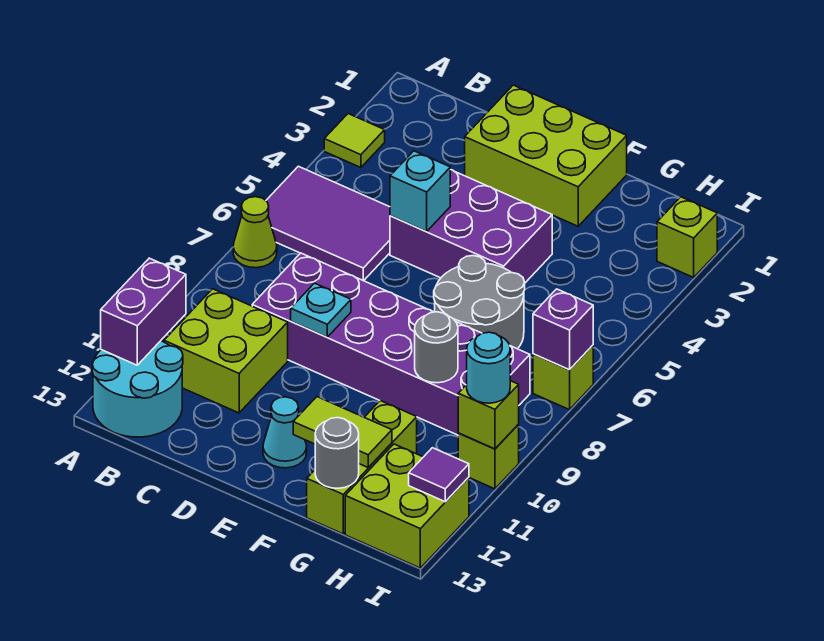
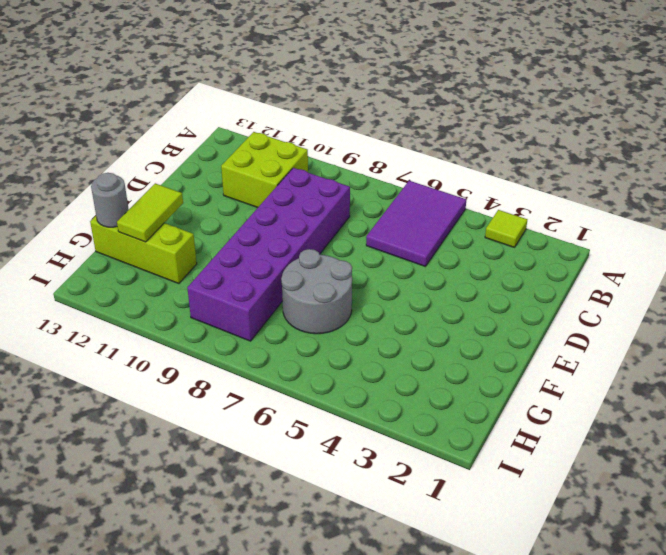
none -> lime cone A7 level 1
none -> cyan round brick A12:B13 level 1
none -> lime brick D1:F2 level 1

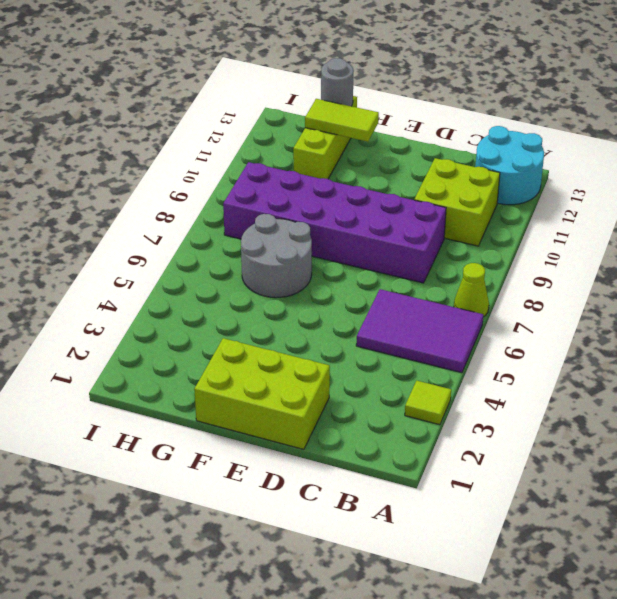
none -> purple brick D4:F5 level 1
none -> cyan cone E12 level 1
none -> lime brick H12:I13 level 1

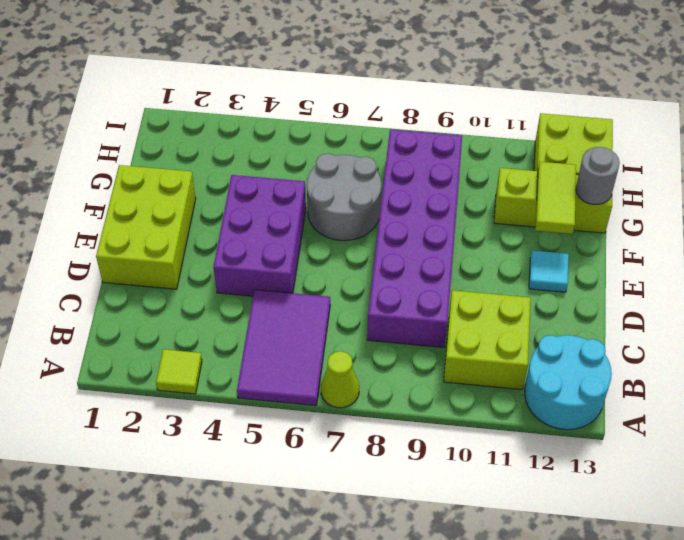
cyan tile E12 level 1 -> cyan cone E12 level 1
none -> lime brick I2 level 1
none -> lime brick I7 level 1
none -> lime brick I10 level 1

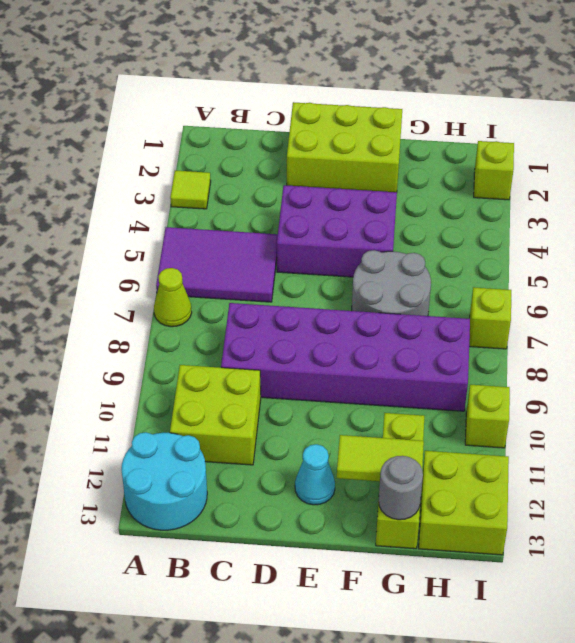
none -> purple brick A11:A12 level 2
none -> cyan brick D5 level 2
none -> cyan plate D9 level 2

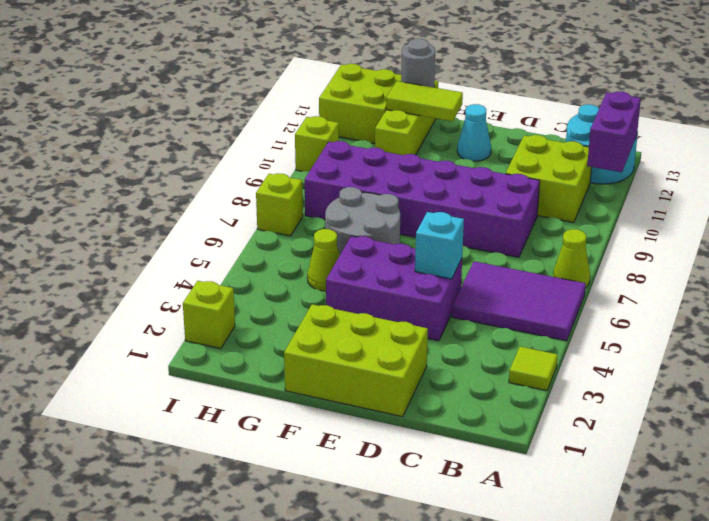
lime cone G5 level 1 -> none
none -> cyan plate D9 level 2
none -> grey round brick G9 level 2
none -> purple brick I7 level 2

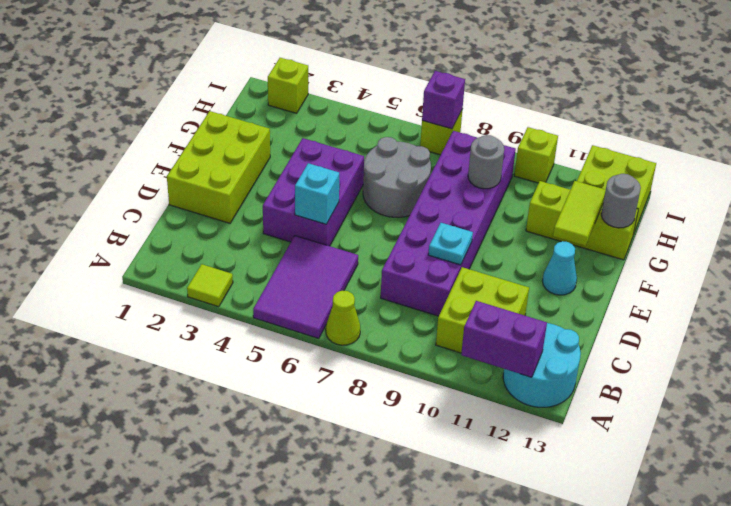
none -> lime brick I10 level 2
none -> purple tile I12 level 2
none -> cyan round brick I10 level 3

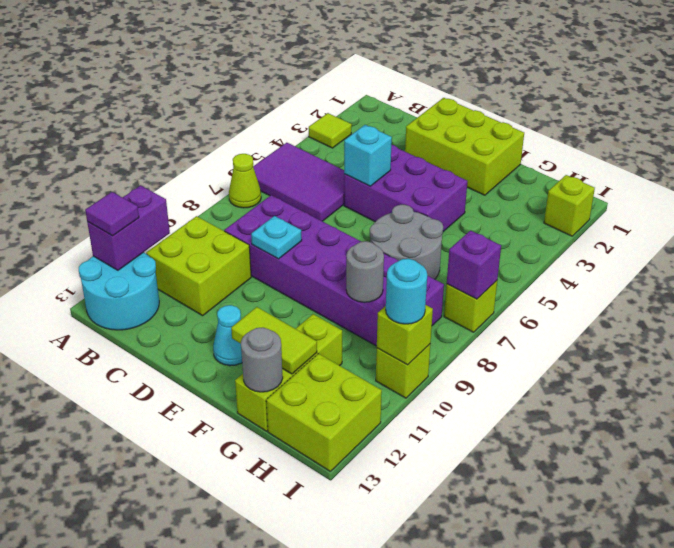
purple tile A12 level 3 -> purple tile I12 level 2

